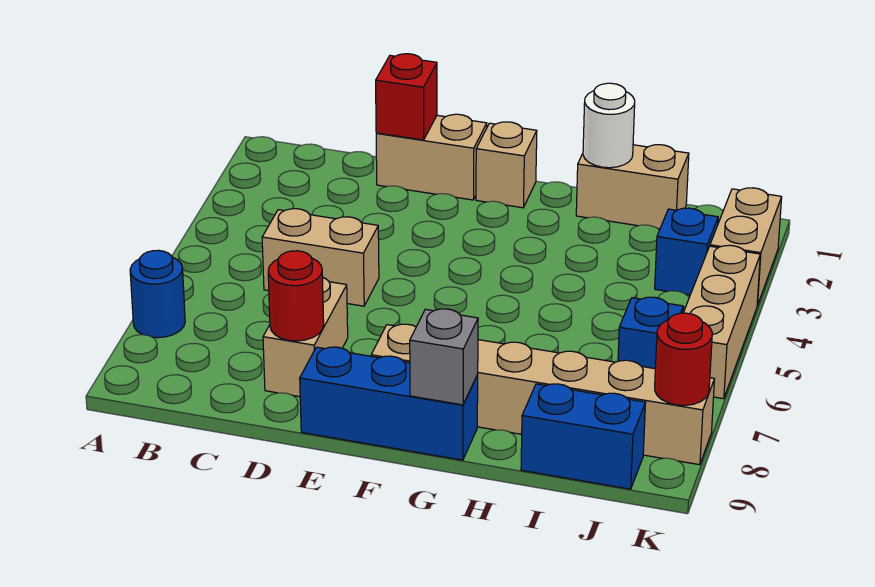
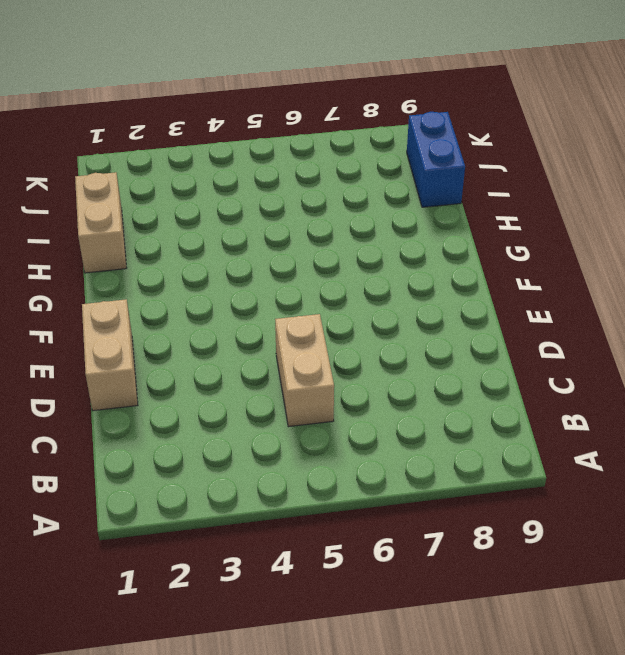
none -> blue round brick A7 level 1
none -> tan brick D7:D8 level 1
none -> blue brick E9:G9 level 1

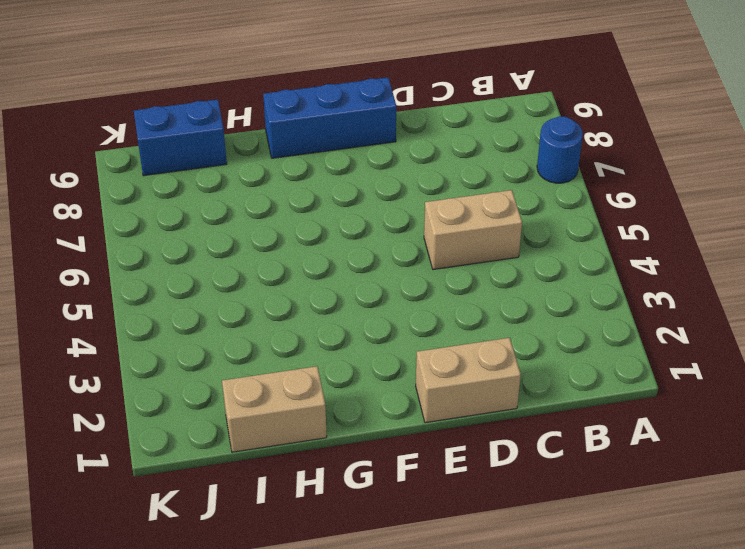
none -> tan brick D7:D8 level 1
none -> tan brick F1 level 1
none -> tan brick F8:K8 level 1

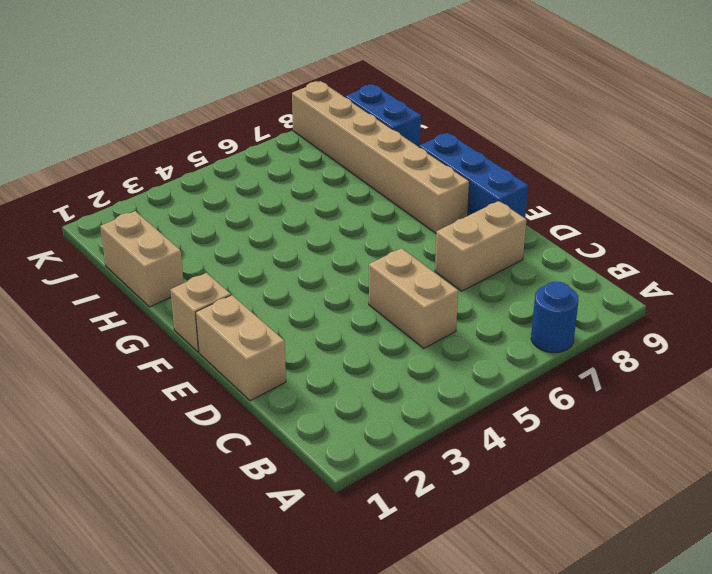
none -> blue brick J3 level 1
none -> blue brick J6 level 1
none -> tan brick K2:K3 level 1

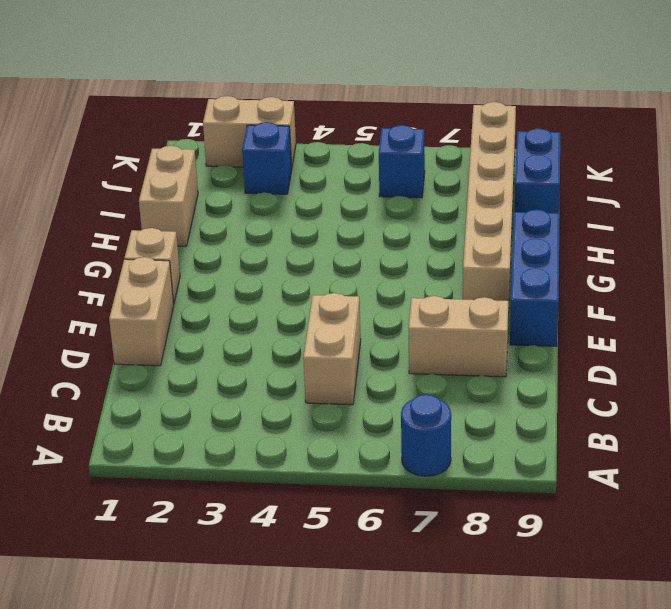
none -> tan brick K4:K6 level 1
none -> red brick D1 level 2
none -> red round brick D8 level 2

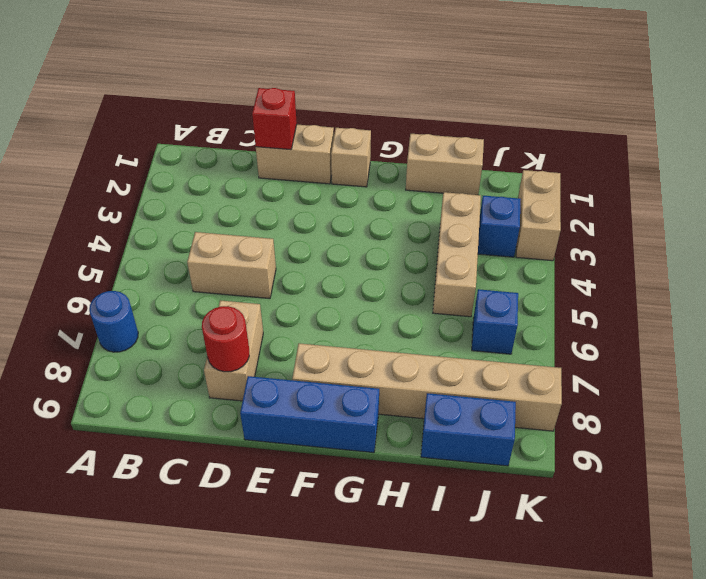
tan brick I3:I5 level 1 -> tan brick K4:K6 level 1
none -> grey brick G9 level 2
none -> white round brick H1 level 2
none -> red round brick K8 level 2

